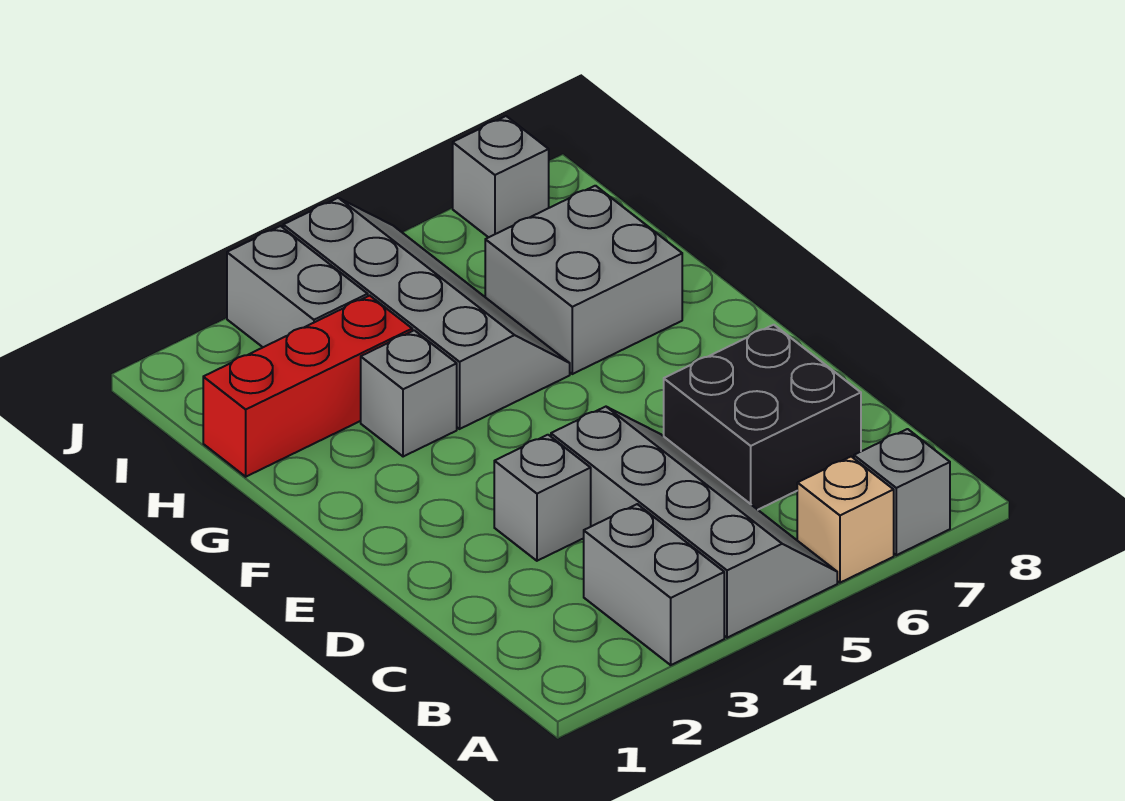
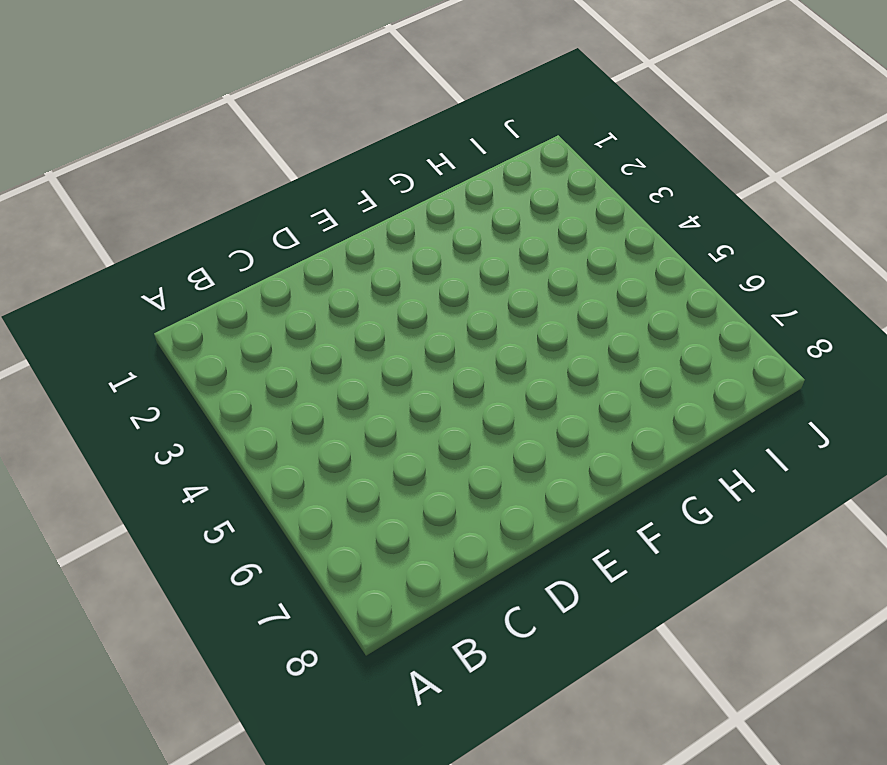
none -> grey brick A3:B3 level 1
none -> grey slope A4:D5 level 1 top 4
none -> tan brick A6 level 1

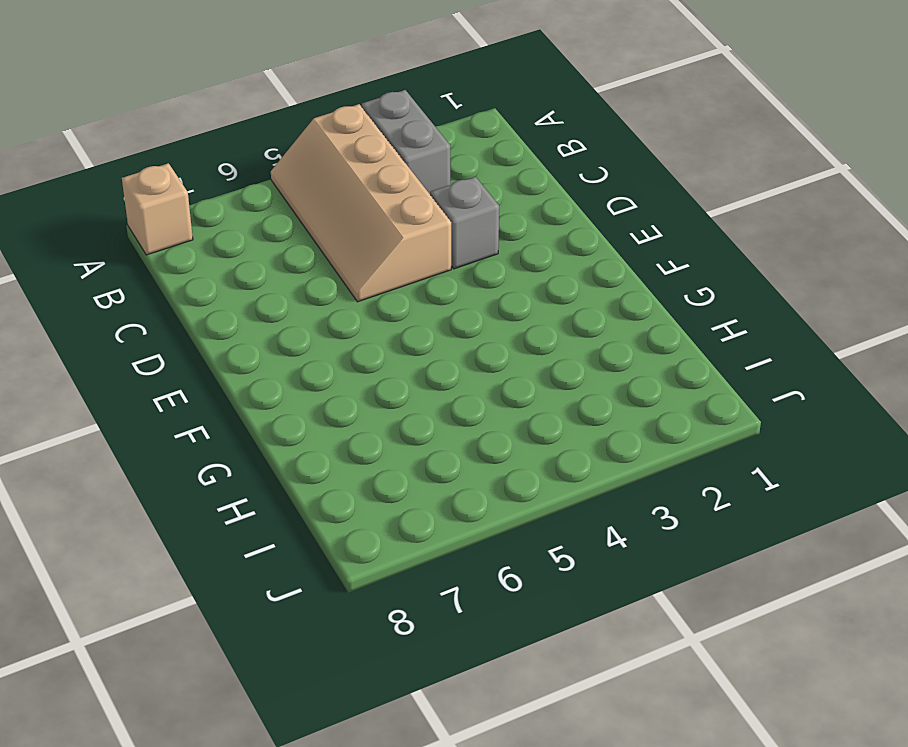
tan slope A4:D5 level 1 top 4 -> grey slope A4:D5 level 1 top 4
tan brick A8 level 1 -> tan brick A6 level 1
none -> grey brick A7 level 1
none -> black brick C6:D7 level 1
none -> grey brick G3 level 1

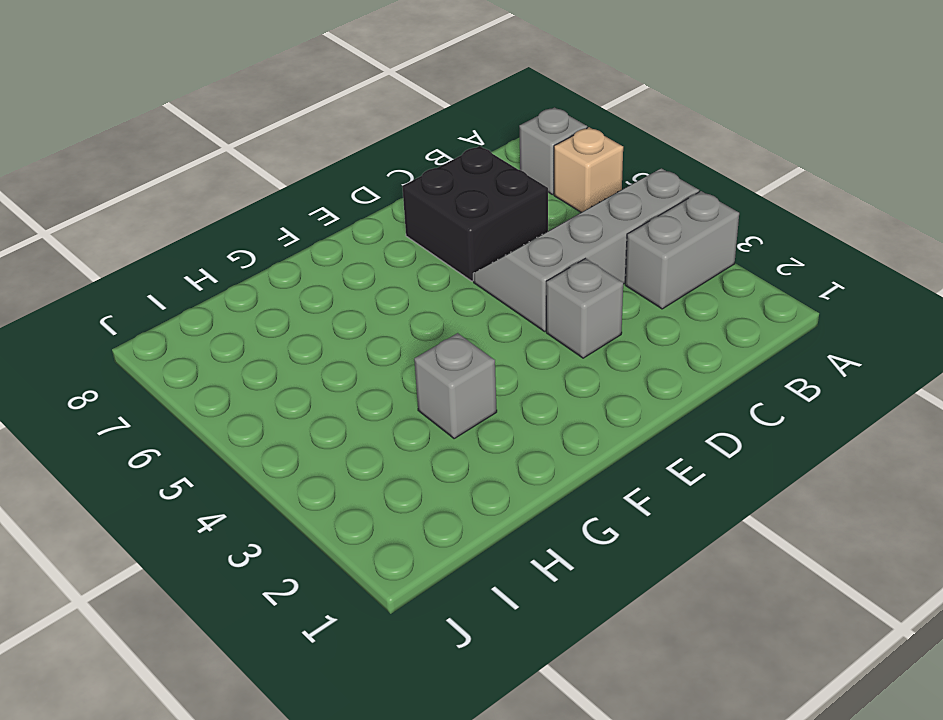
none -> grey slope G4:J5 level 1 top 4
none -> grey brick G6:H7 level 1
none -> red brick H1:H3 level 1

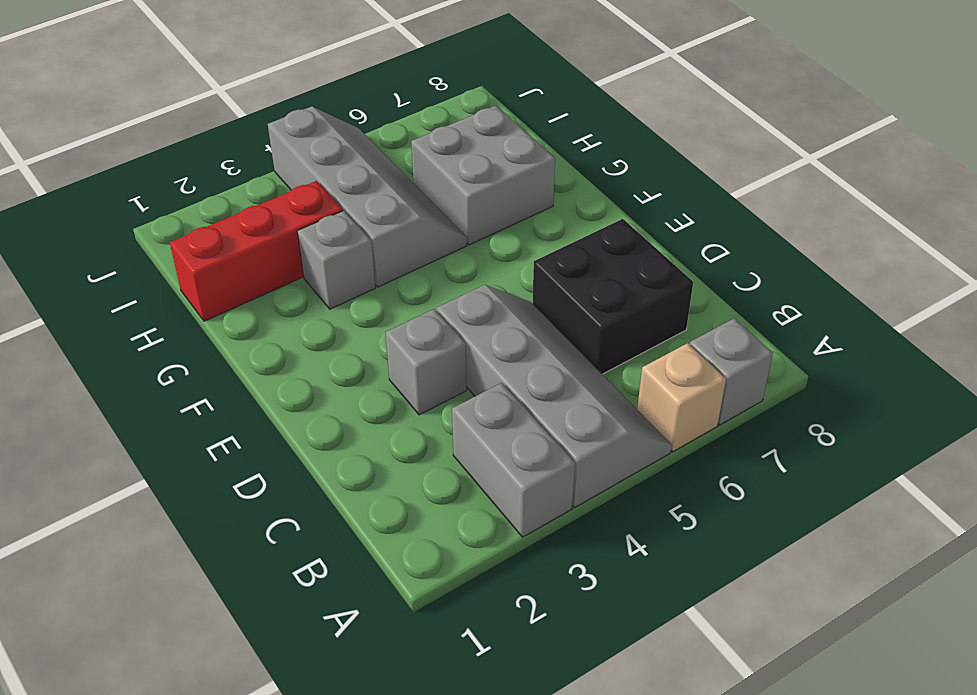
none -> grey brick I3:J3 level 1
none -> grey brick J7 level 1

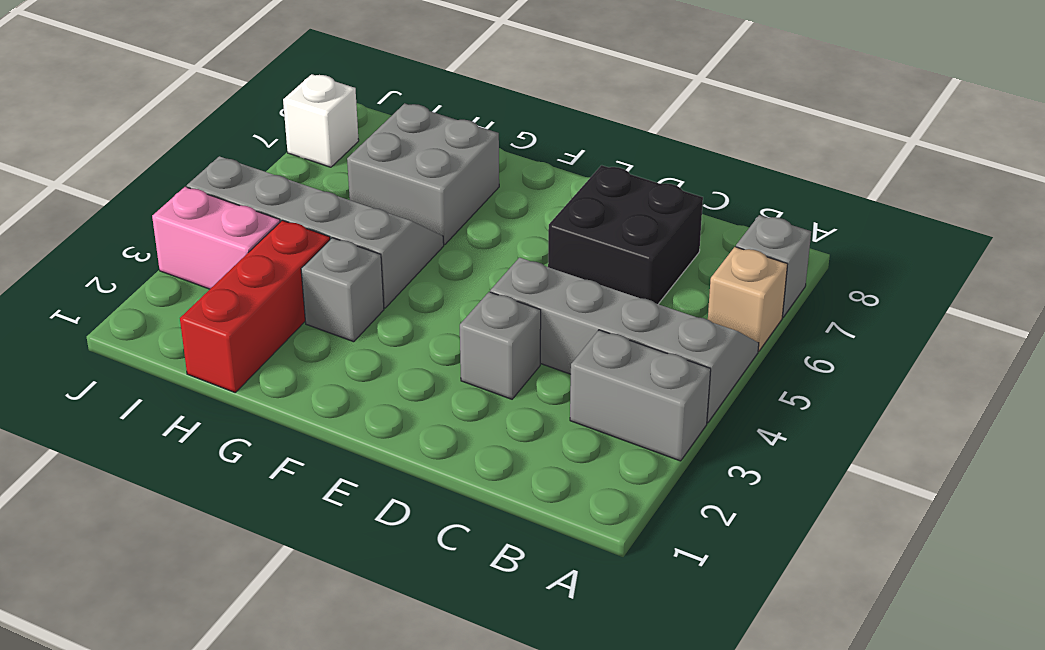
pink brick I3:J3 level 1 -> grey brick I3:J3 level 1
white brick J7 level 1 -> grey brick J7 level 1

